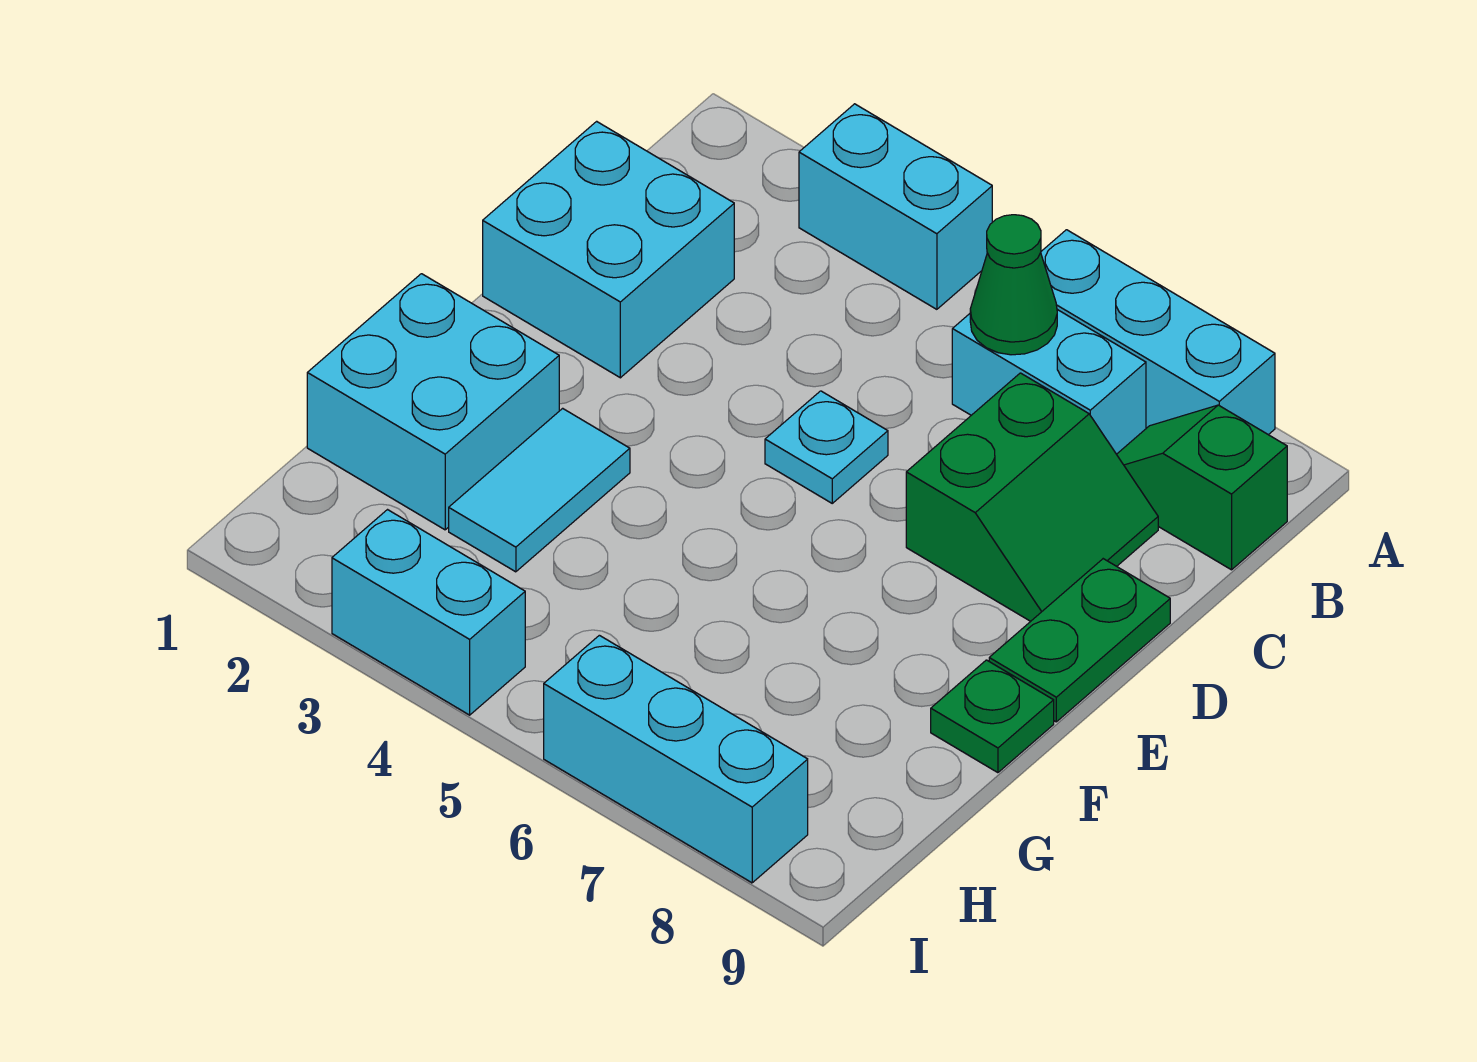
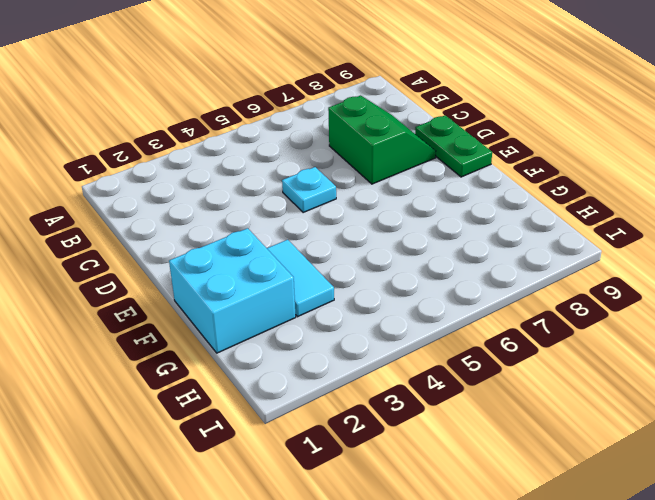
none -> cyan brick A3:A4 level 1
none -> cyan brick A6:A8 level 1
none -> cyan brick B6:B7 level 1

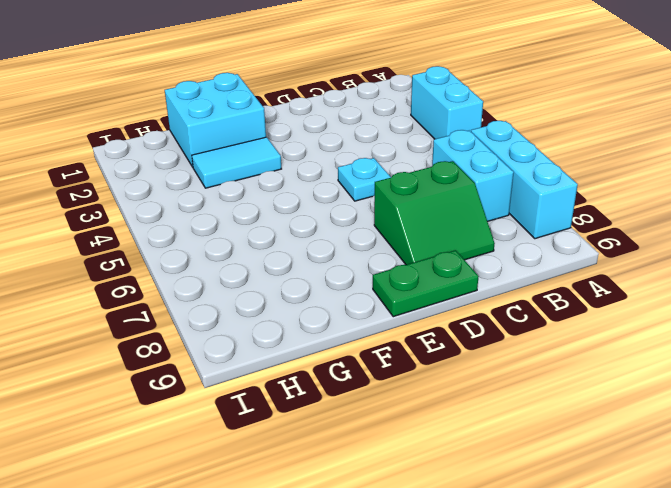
none -> green slope B8:B9 level 1 top 9
none -> cyan brick C1:D2 level 1
none -> green plate F9 level 1

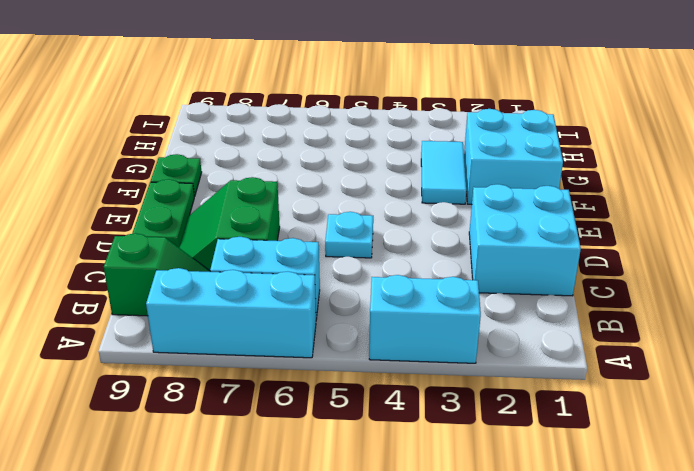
none -> cyan brick I3:I4 level 1
none -> cyan brick I6:I8 level 1
none -> green cone B6 level 2

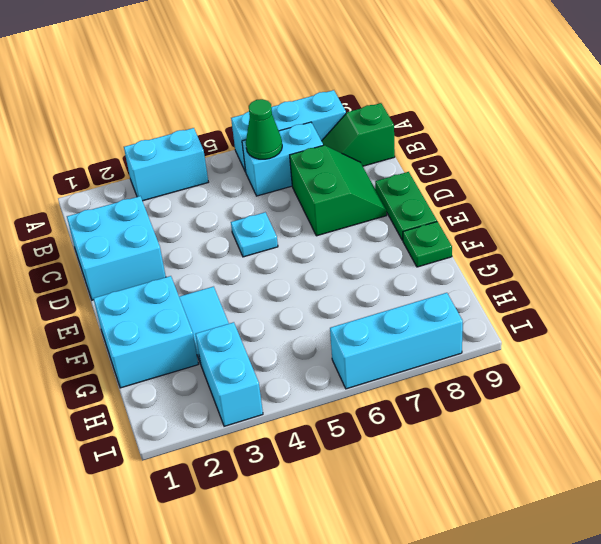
cyan brick H3:I3 level 1 -> cyan brick I3:I4 level 1

